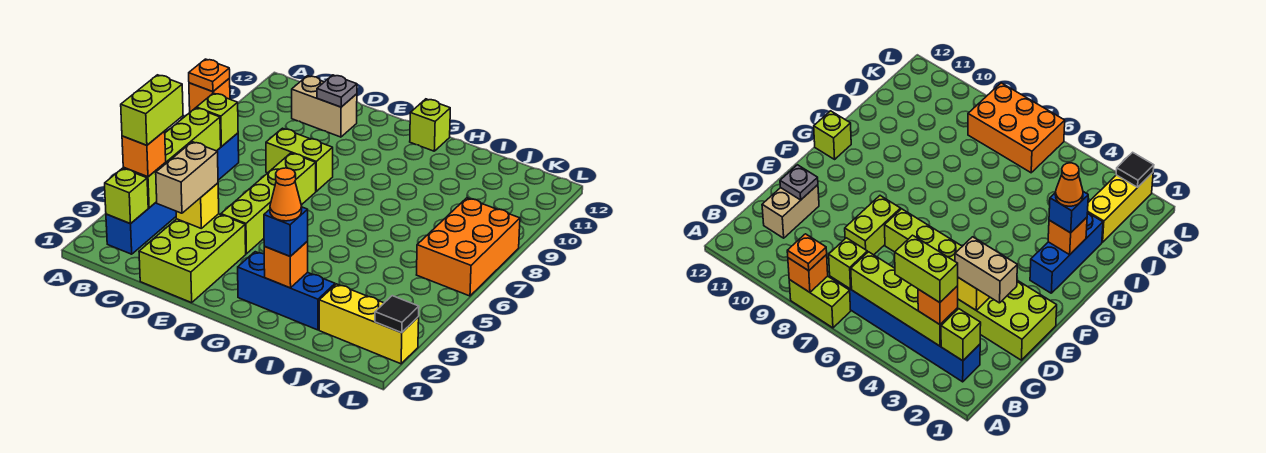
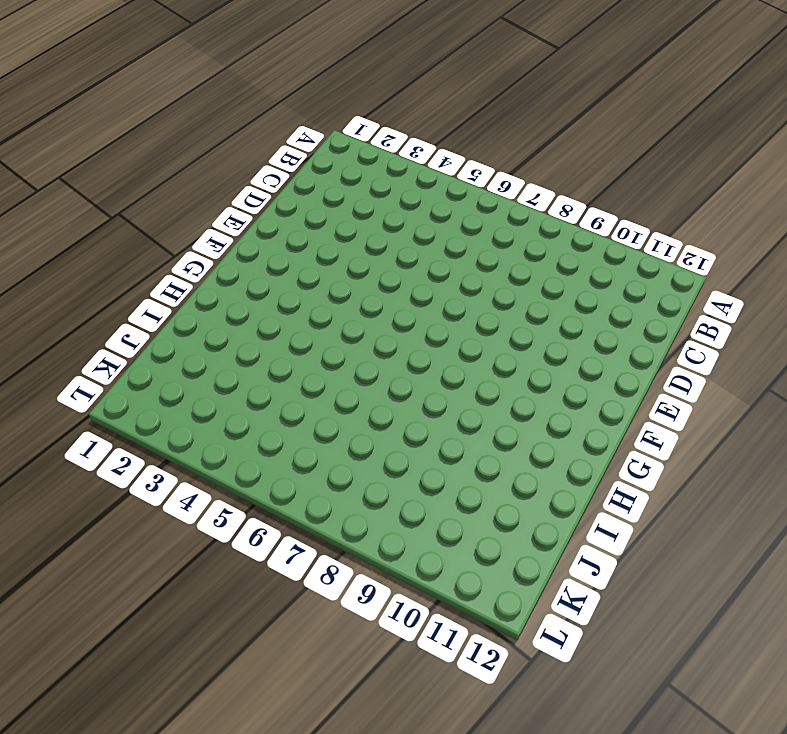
none -> lime brick A7:A8 level 1
none -> blue brick B2:B7 level 1
none -> tan brick C11:D11 level 1

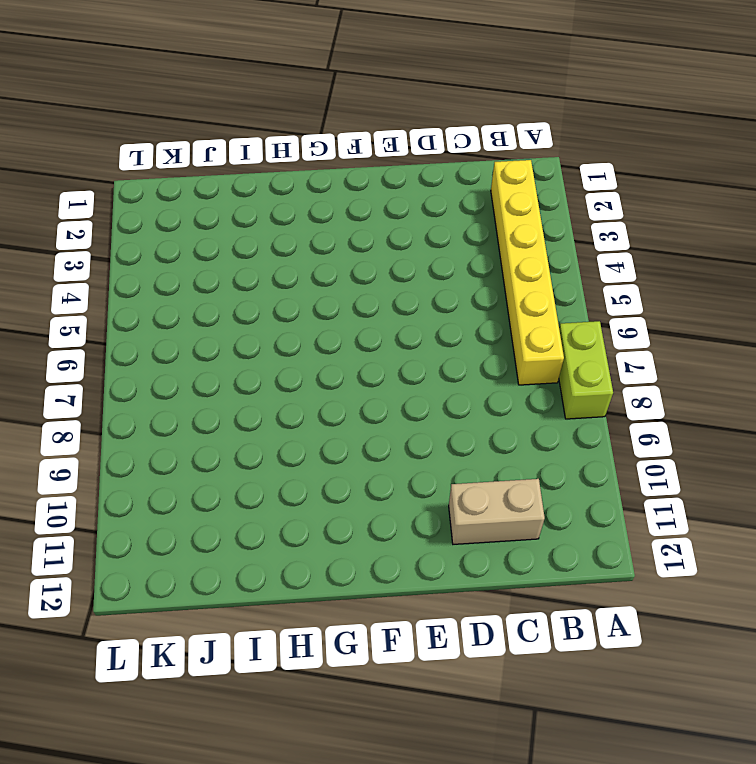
yellow brick B2:B7 level 1 -> blue brick B2:B7 level 1
none -> lime brick D1:E3 level 1
none -> lime brick D8:E8 level 1
none -> lime brick E4:E7 level 1

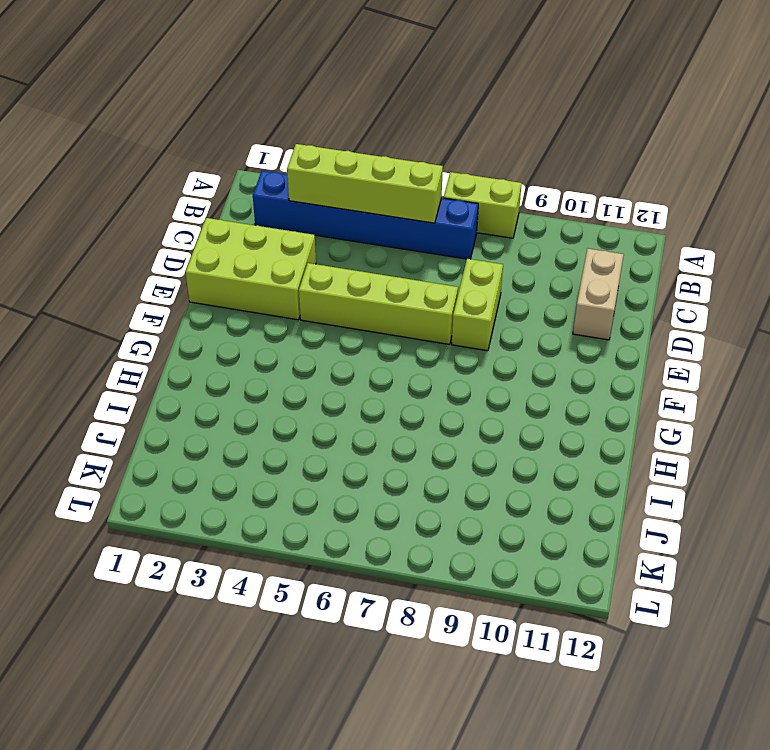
none -> blue brick G2:I2 level 1
none -> lime brick G12 level 1
none -> yellow brick J2:L2 level 1

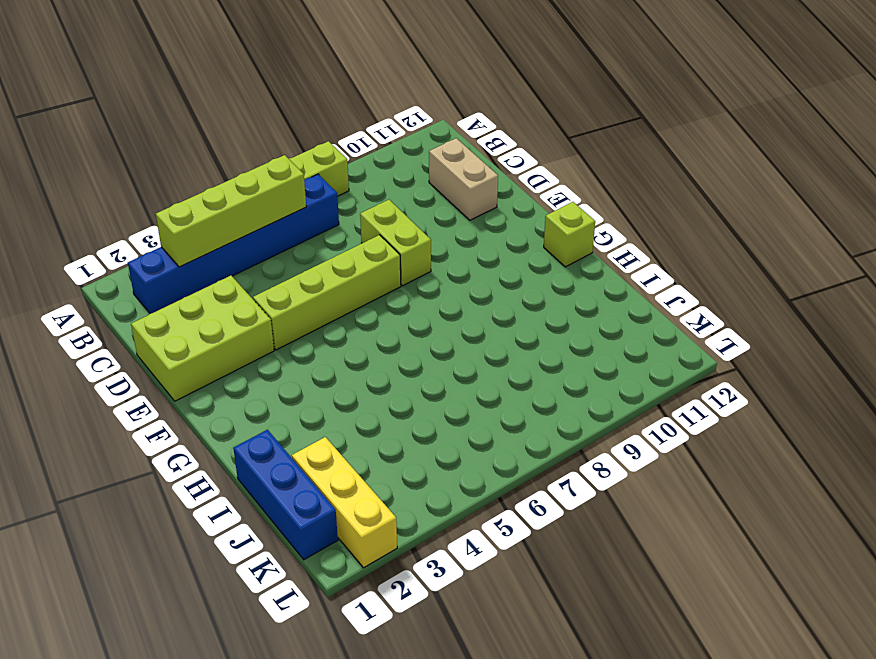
blue brick I1:K1 level 1 -> blue brick G2:I2 level 1
none -> orange brick K6:L8 level 1
none -> orange brick A8 level 2
none -> lime brick B2 level 2

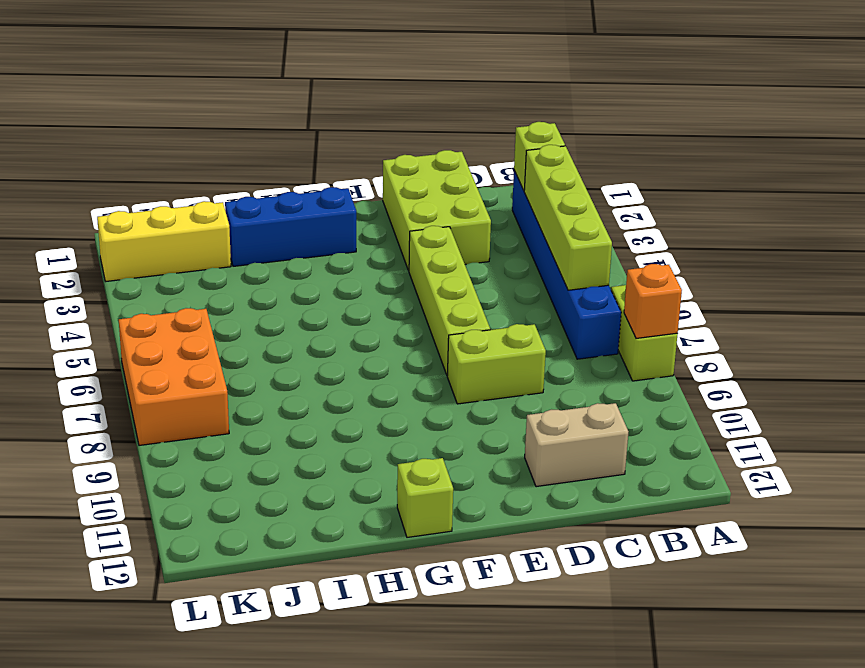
none -> lime brick B7 level 2
none -> yellow brick D3 level 2
none -> grey plate D11 level 2

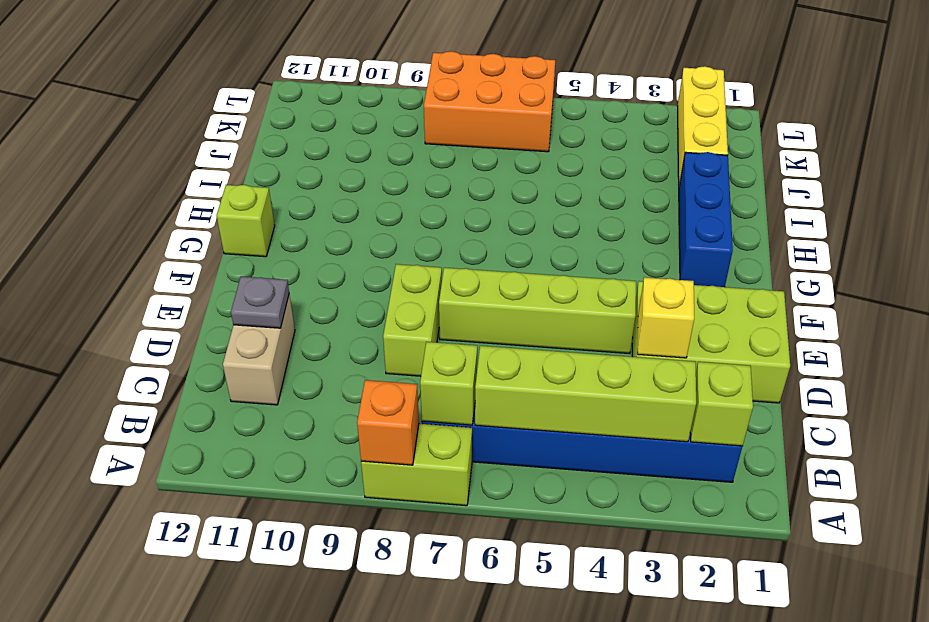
none -> orange brick H2 level 2
none -> black tile L2 level 2
none -> orange plate A8 level 3

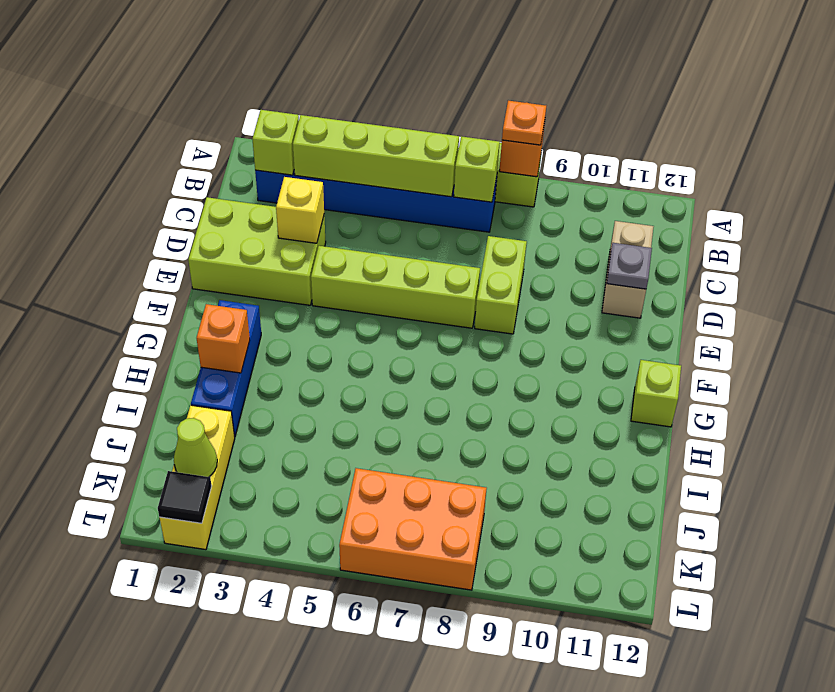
lime cone K2 level 2 -> none
none -> orange brick B3 level 3
none -> tan brick D2:D3 level 3
none -> blue brick H2 level 3

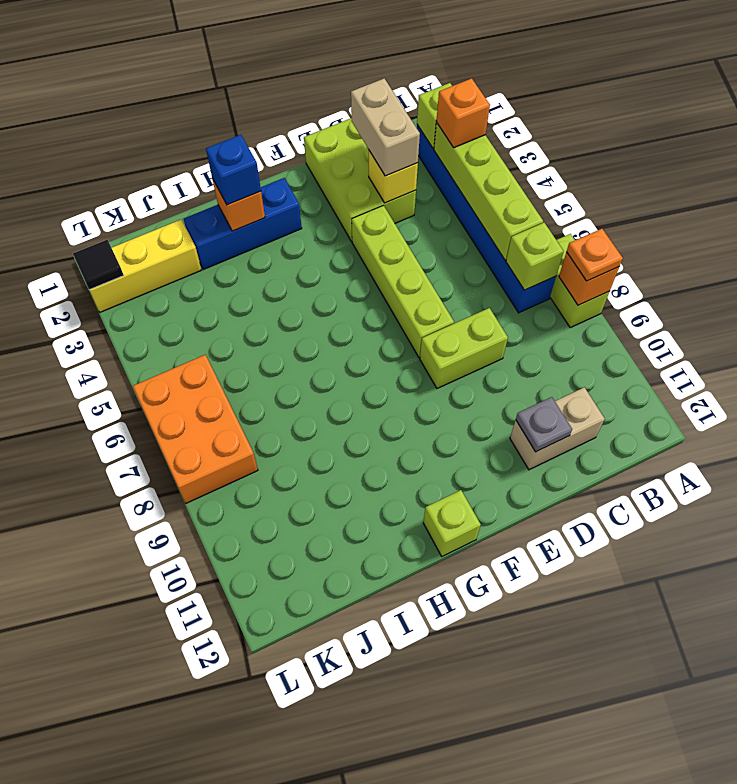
none -> lime brick B3:B4 level 4
none -> orange cone H2 level 4

